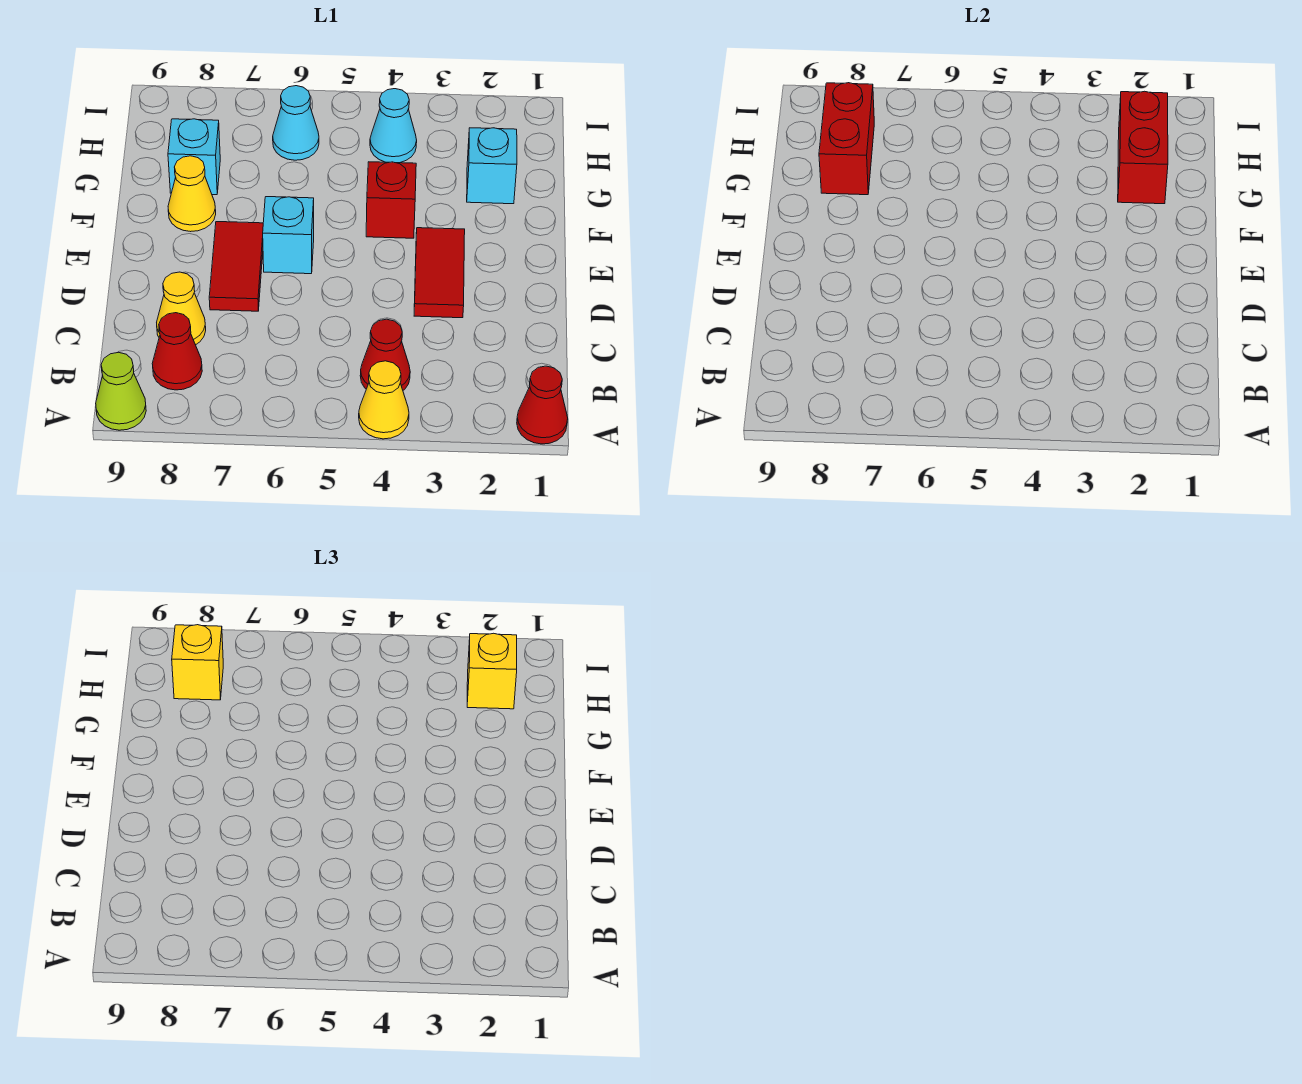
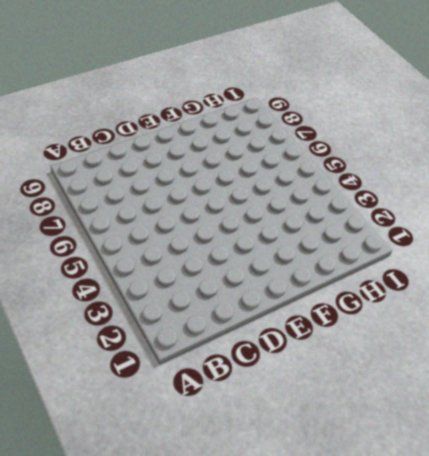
none -> red cone A1 level 1
none -> yellow cone A4 level 1
none -> lime cone A9 level 1

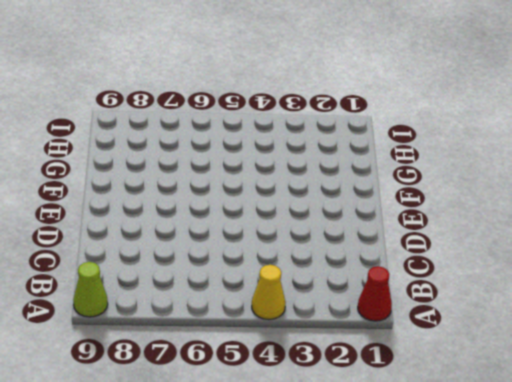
none -> red cone B4 level 1
none -> red cone B8 level 1
none -> yellow cone C8 level 1

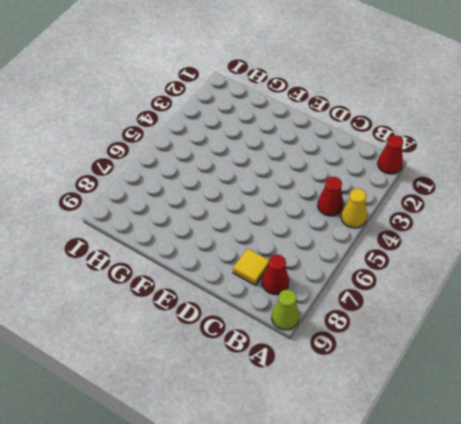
yellow tile C8 level 1 -> yellow cone C8 level 1
none -> red tile D3:E3 level 1
none -> red tile D7:E7 level 1
none -> cyan brick E6 level 1

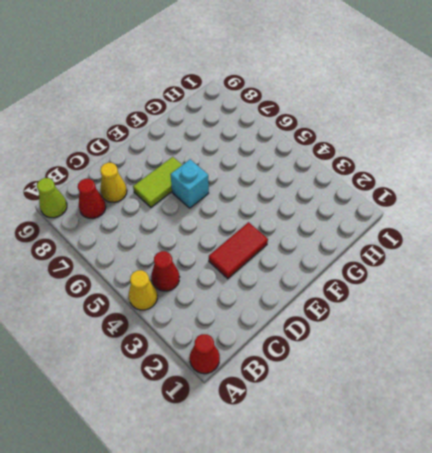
lime tile D7:E7 level 1 -> red tile D7:E7 level 1
none -> red brick F4 level 1
none -> yellow cone F8 level 1
none -> cyan brick G2 level 1

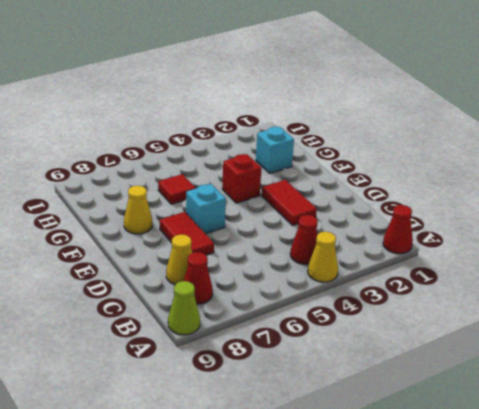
red tile G6 level 1 -> none
none -> cyan brick G8 level 1
none -> cyan cone H4 level 1
none -> cyan cone H6 level 1

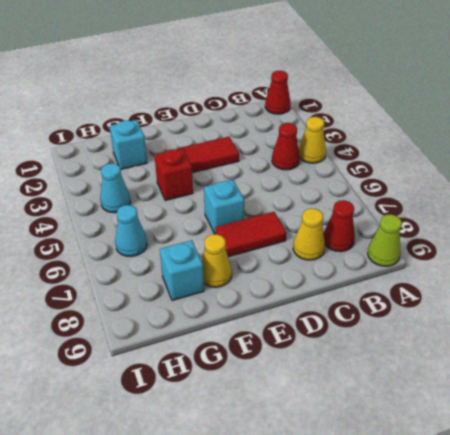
none -> red brick G2:H2 level 2
none -> red brick G8:H8 level 2
none -> yellow brick H2 level 3

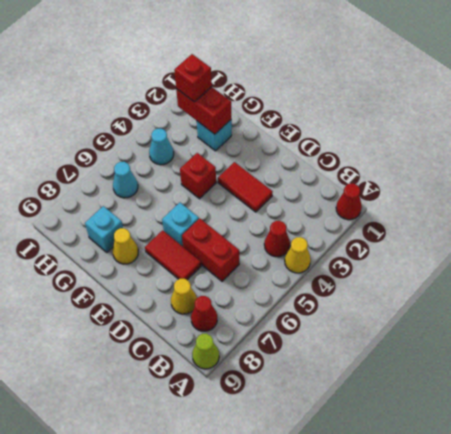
red brick C6:D6 level 1 -> red brick G8:H8 level 2
red brick H2 level 3 -> yellow brick H2 level 3
none -> yellow brick H8 level 3

